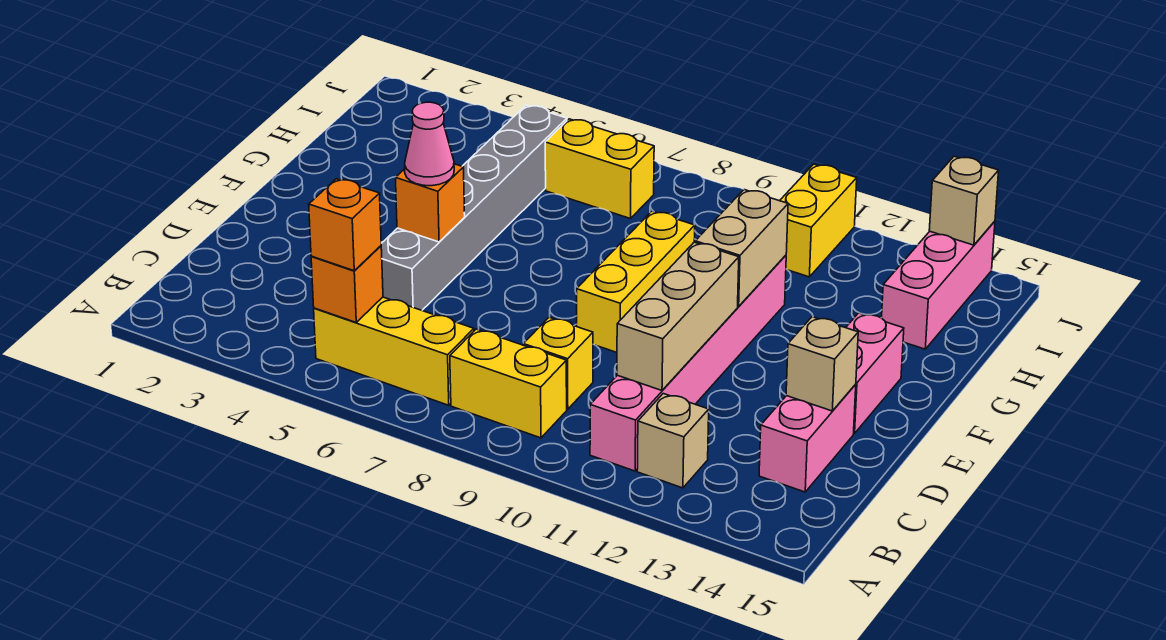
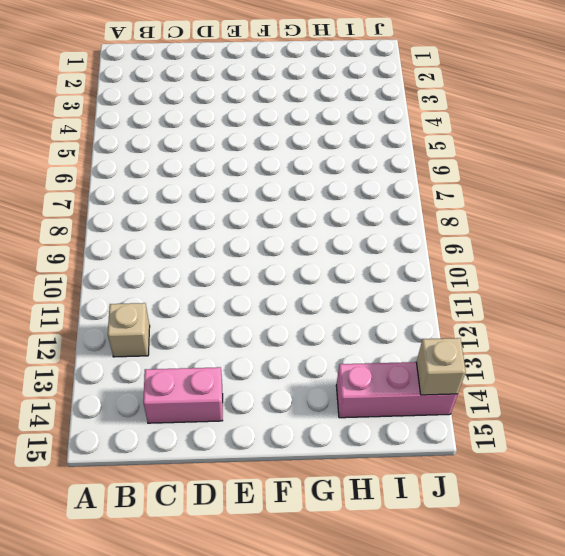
none -> yellow brick B5:B7 level 1
none -> yellow brick B8:B9 level 1
none -> pink brick B11:G11 level 1

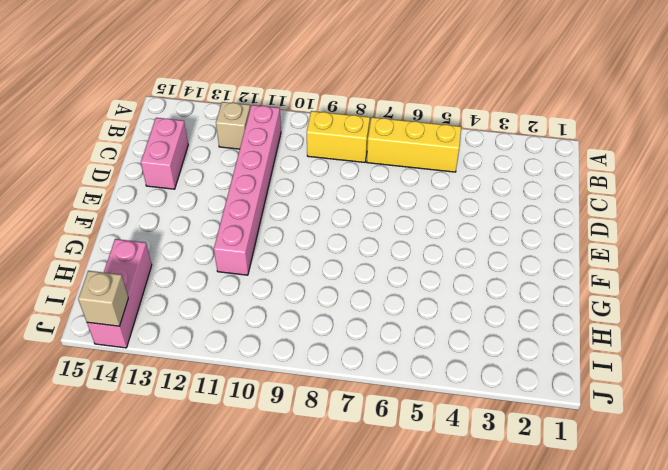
none -> yellow brick C9 level 1
none -> grey brick D5:I5 level 1
none -> yellow brick E9:G9 level 1

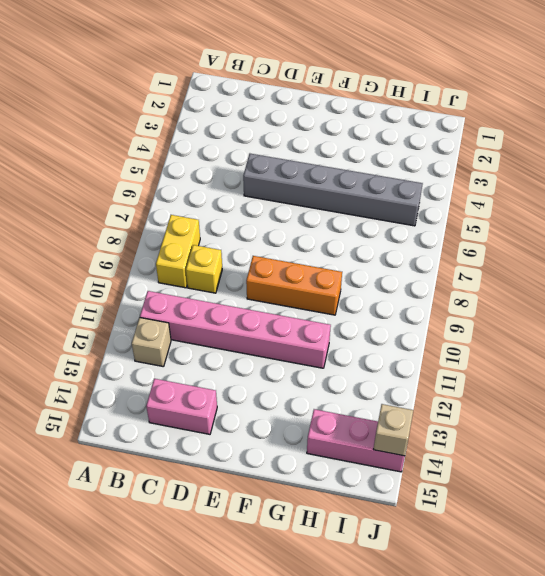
orange brick E9:G9 level 1 -> yellow brick E9:G9 level 1
none -> yellow brick B5:B7 level 1
none -> pink brick E14:F14 level 1
none -> yellow brick I6:I7 level 1

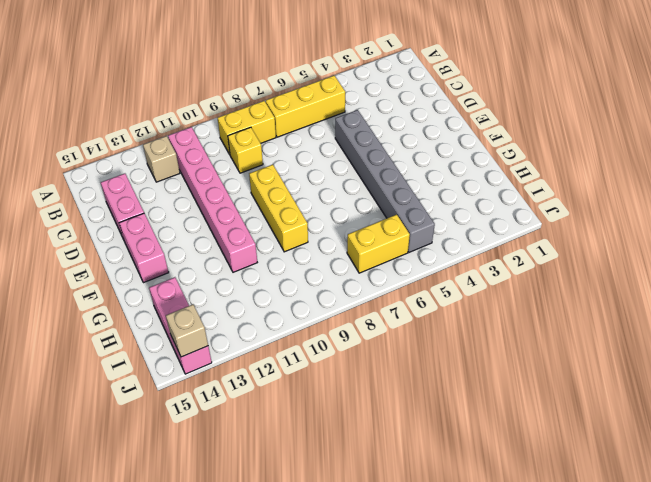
none -> yellow brick I11:J11 level 1
none -> orange brick B5 level 2
none -> tan brick C11:E11 level 2

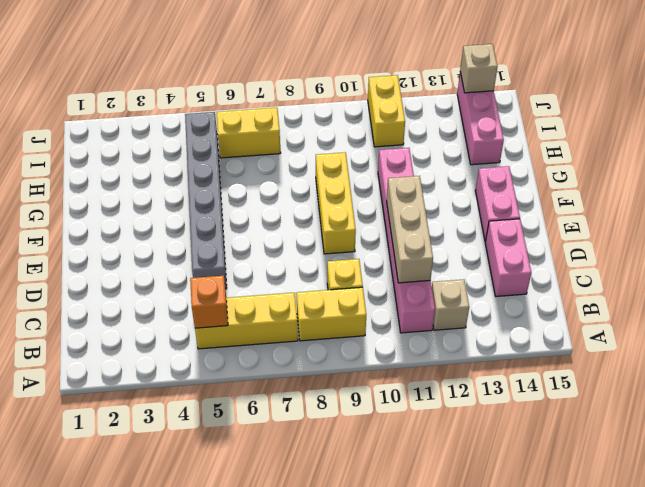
none -> tan brick D14 level 2
none -> orange brick E5 level 2
none -> tan brick F11:G11 level 2

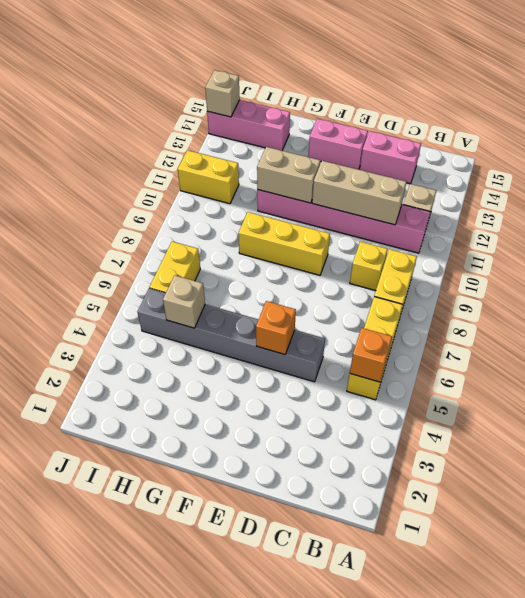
tan brick H5 level 2 -> tan brick D14 level 2
none -> orange brick B5 level 3
none -> pink cone E5 level 3

